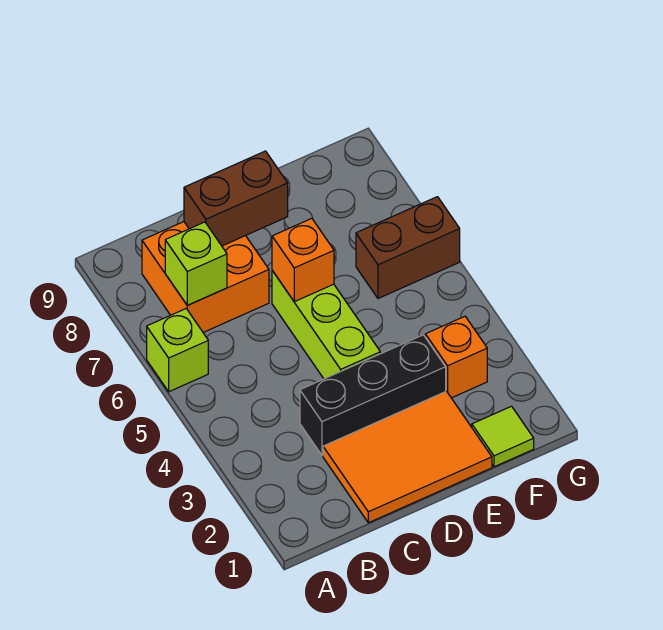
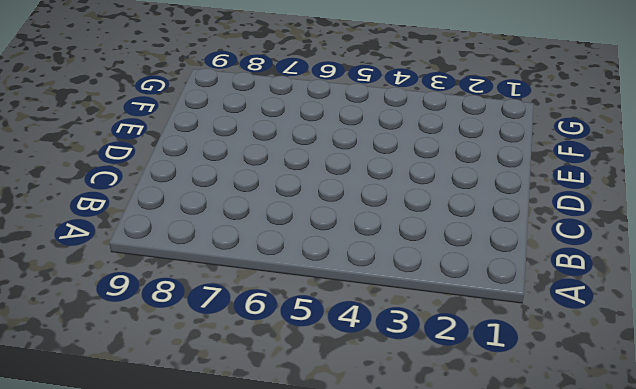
none -> lime brick A6 level 1
none -> orange brick B7:C8 level 1

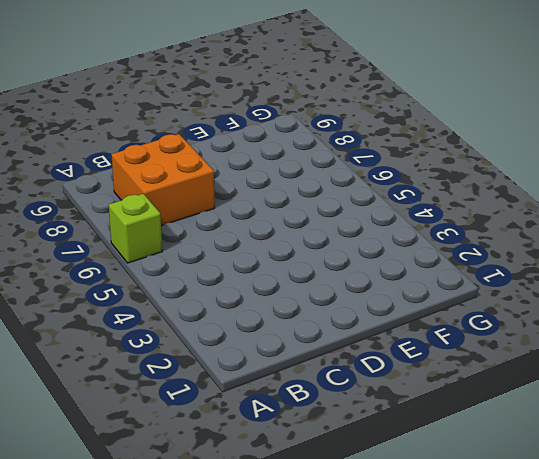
none -> orange tile C1:E2 level 1
none -> black brick C3:E3 level 1

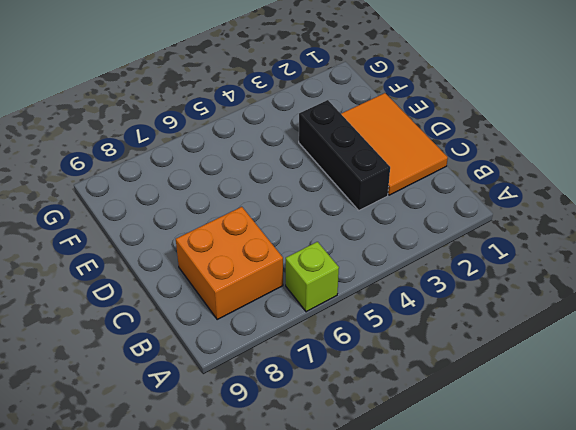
none -> lime brick D4:D6 level 1
none -> lime tile F1 level 1

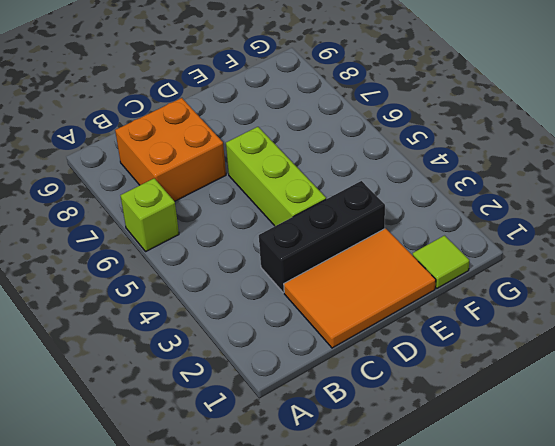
none -> orange brick F3 level 1
none -> brown brick F6:G6 level 1

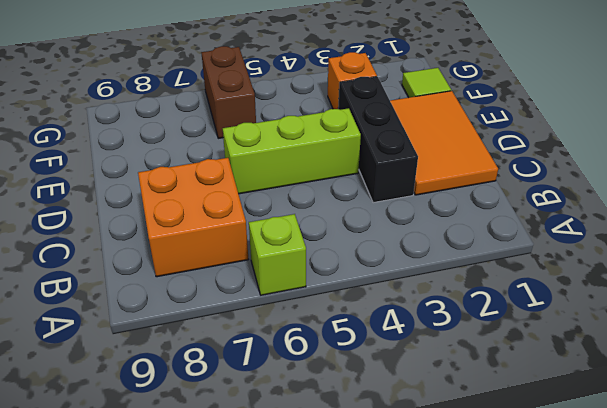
none -> lime brick B7 level 2
none -> brown brick C8:D8 level 2

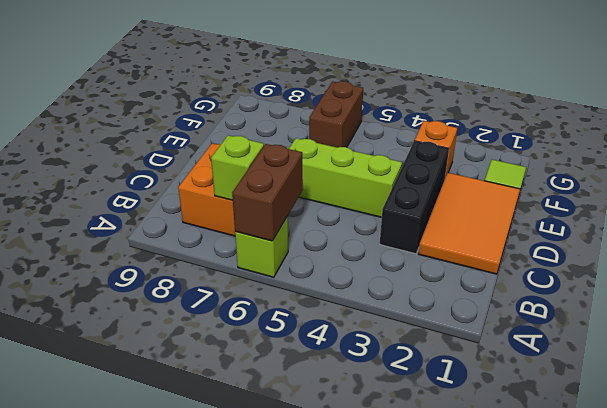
brown brick A6:B6 level 2 -> brown brick C8:D8 level 2
none -> orange brick D6 level 2

